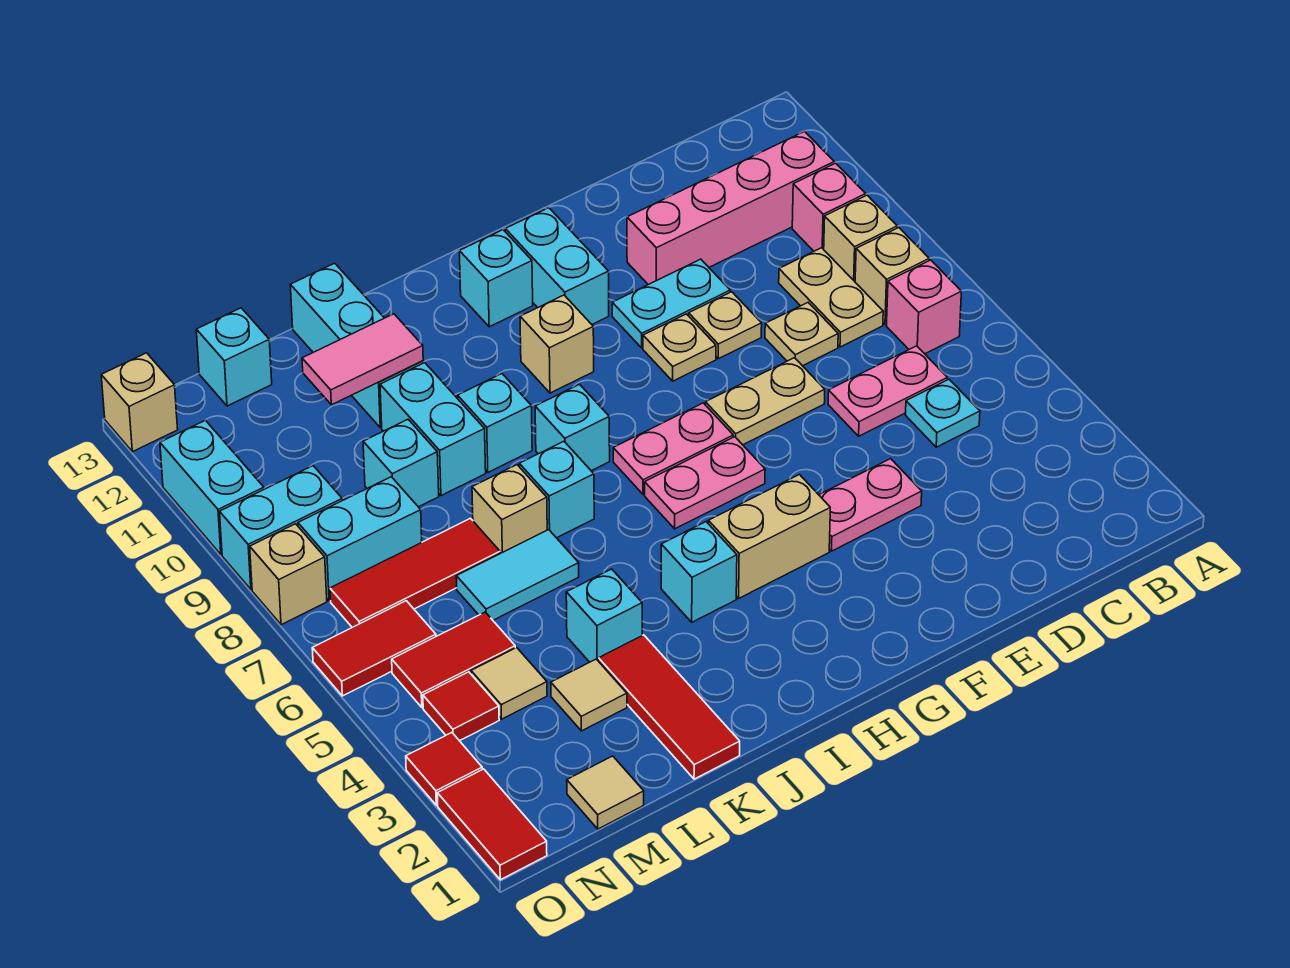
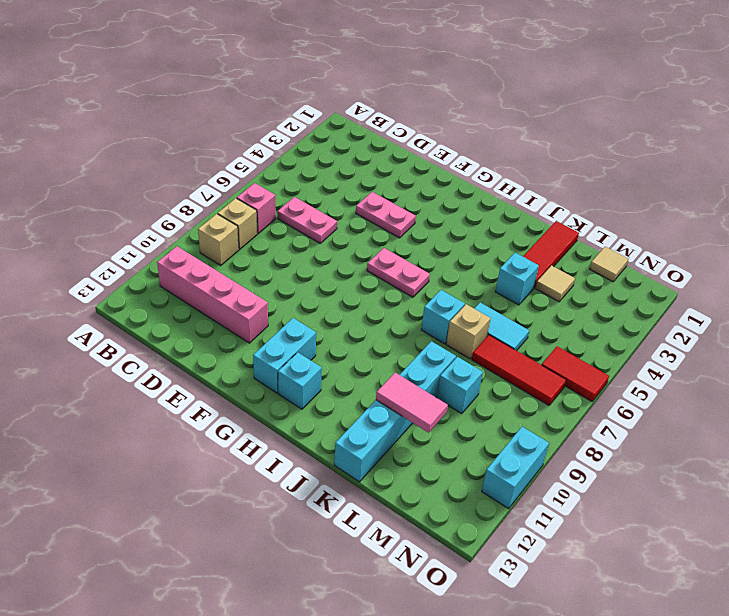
none -> pink brick B10 level 1
none -> cyan plate C5 level 1
none -> tan plate C8:C9 level 1
none -> tan plate D8 level 1

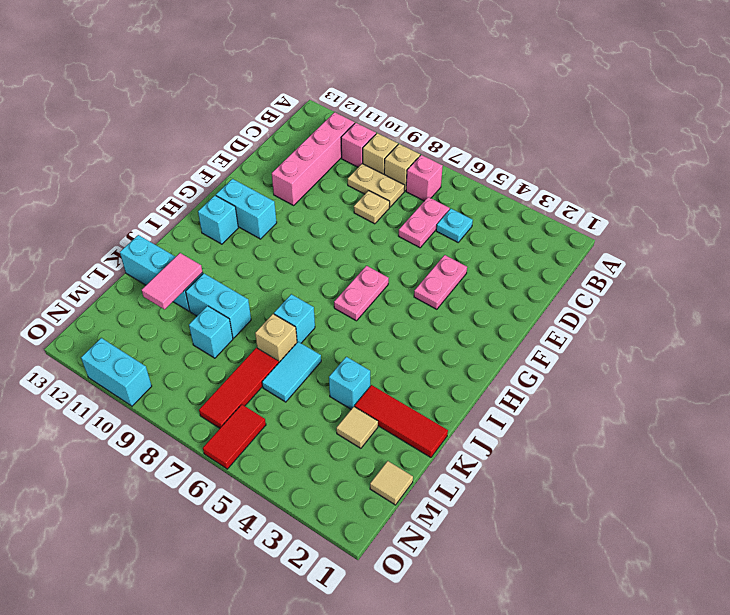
none -> tan plate E7:F7 level 1
none -> tan plate E9 level 1
none -> cyan plate E10:F10 level 1
none -> tan plate F9 level 1

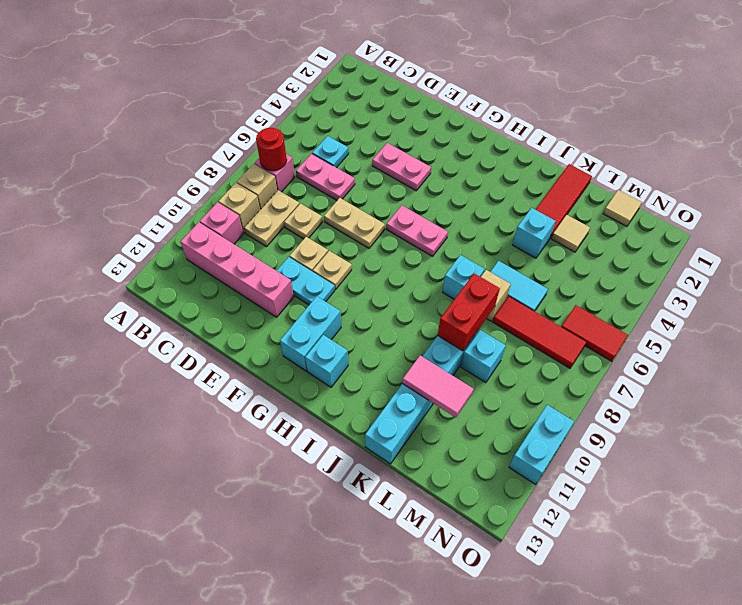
red round brick B7 level 2 -> none
red brick K8:K9 level 2 -> none
none -> tan brick G4:H4 level 1
none -> pink plate G7:H7 level 1
none -> tan brick H10 level 1
none -> cyan brick I4 level 1

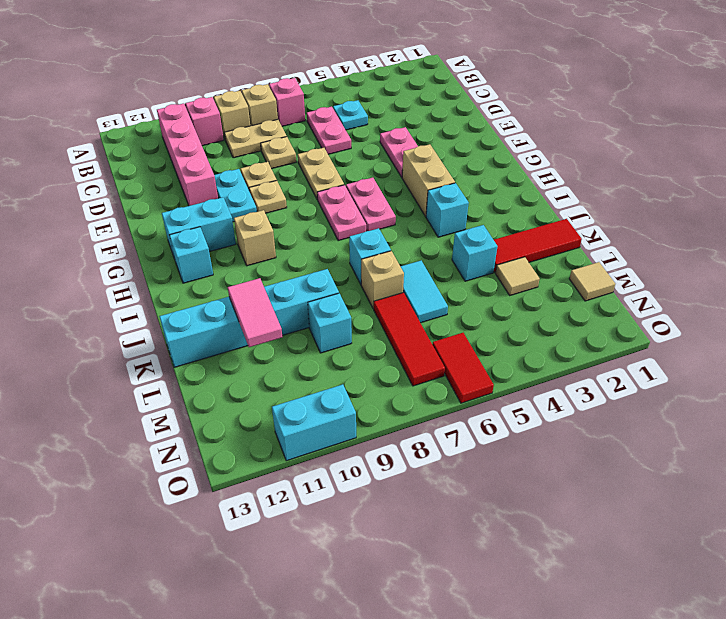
none -> cyan brick I8 level 1
none -> cyan brick J9 level 1
none -> tan tile M4 level 1
none -> red tile M5:N5 level 1

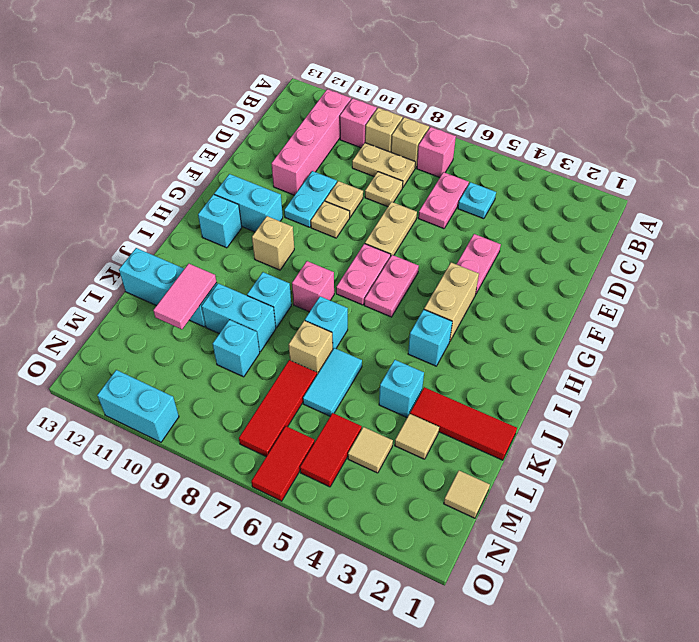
pink brick I8 level 1 -> cyan brick I8 level 1
none -> cyan brick M8:N8 level 1
none -> cyan brick M13 level 1
none -> red tile N4 level 1
none -> cyan brick N9:O9 level 1

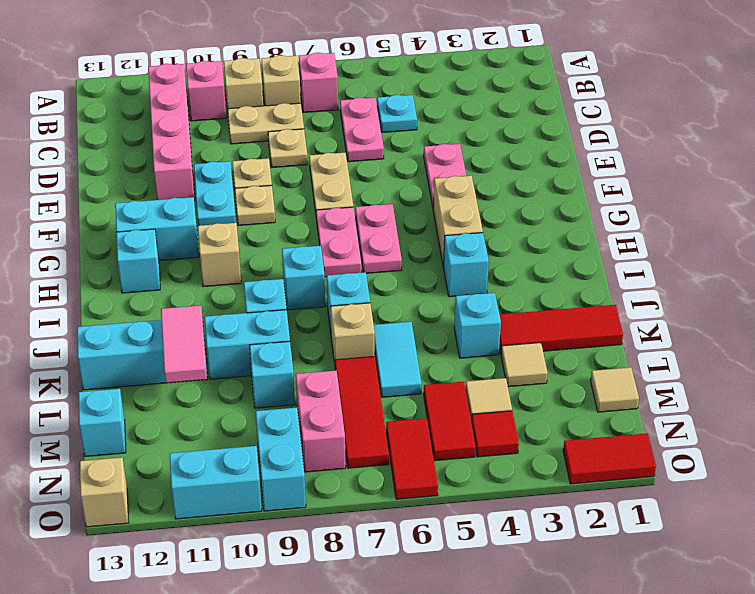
pink brick M8:N8 level 1 -> cyan brick M8:N8 level 1
none -> red tile O3 level 1
none -> tan brick O8 level 1

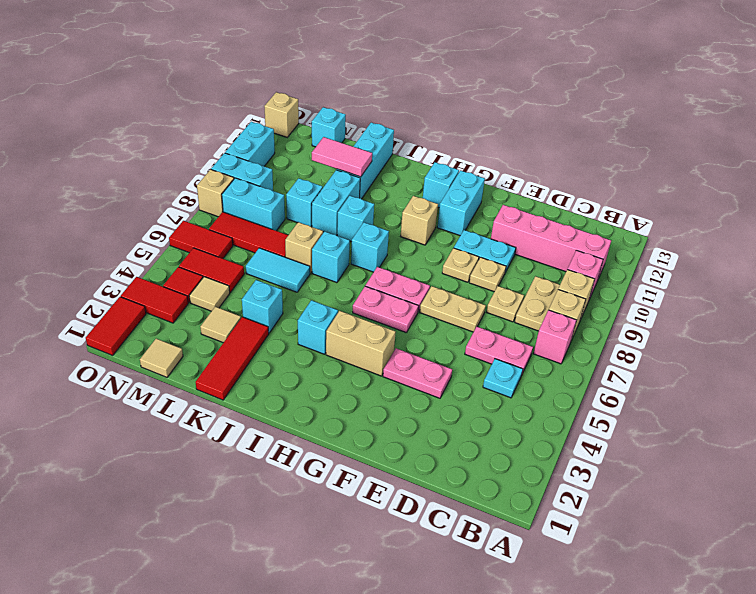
red tile N3:O3 level 1 -> red tile O3 level 1

